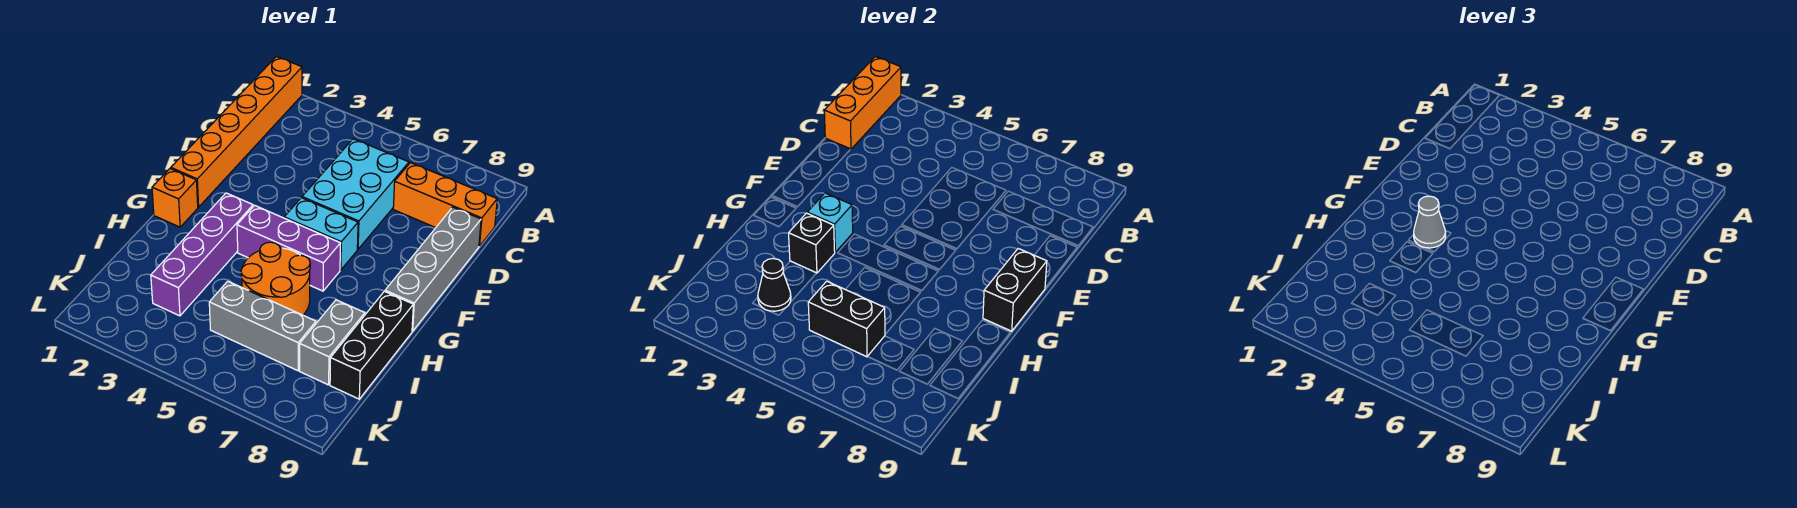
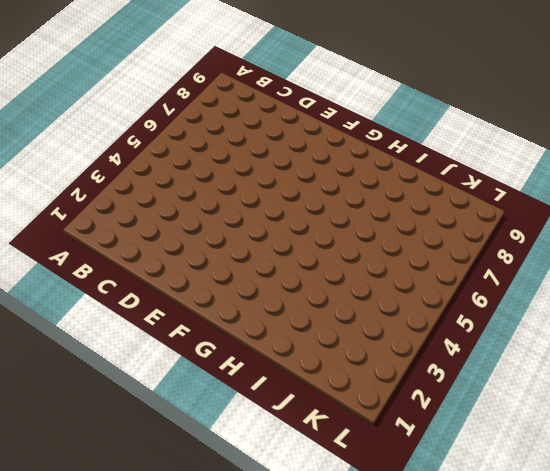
none -> orange brick A1:F1 level 1
none -> cyan brick C5:E6 level 1
none -> orange brick C7:C9 level 1

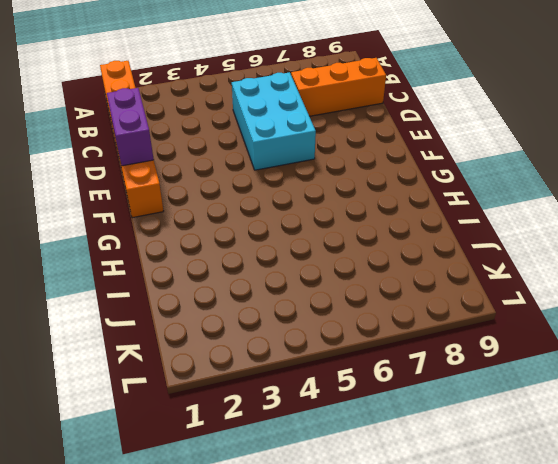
purple brick D1:E1 level 2 -> none
none -> grey brick D9:G9 level 1
none -> cyan brick F5:F6 level 1
none -> orange brick G1 level 1

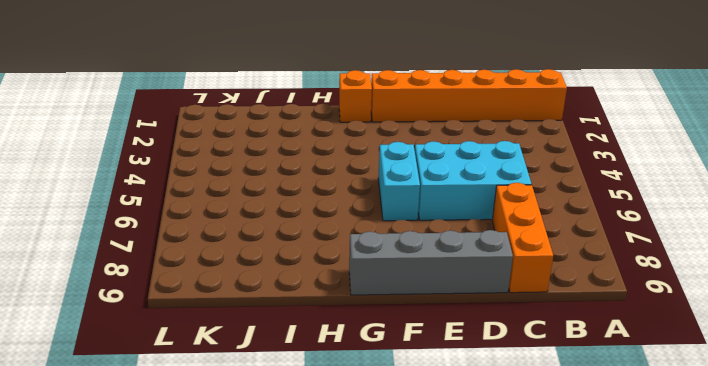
none -> purple brick G3:J3 level 1
none -> purple brick G4:G6 level 1
none -> orange round brick H5:I6 level 1

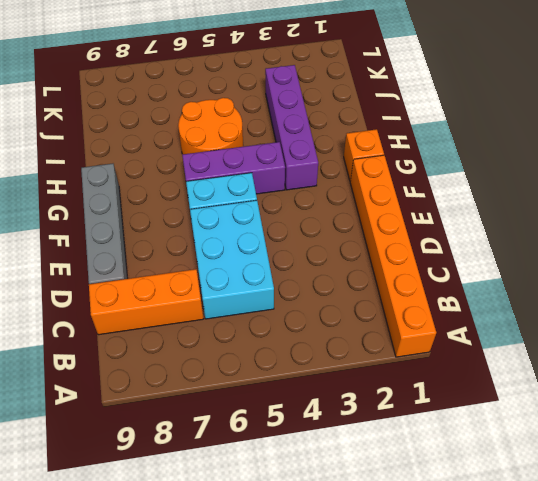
none -> black brick H9:J9 level 1
none -> grey brick I8:J8 level 1
none -> grey brick J5:J7 level 1

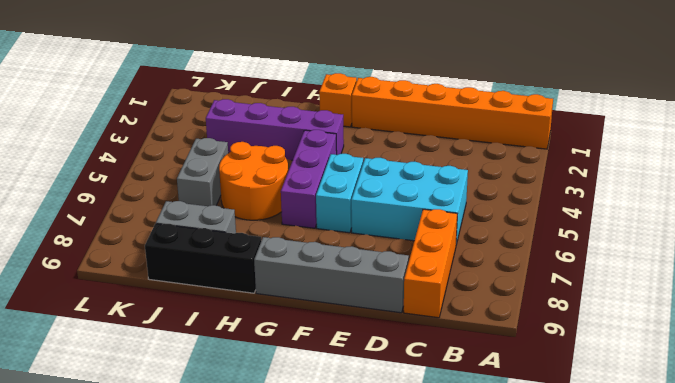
grey brick J5:J6 level 1 -> grey brick J5:J7 level 1
none -> orange brick A1:C1 level 2
none -> black brick F9:G9 level 2
none -> cyan brick G3 level 2

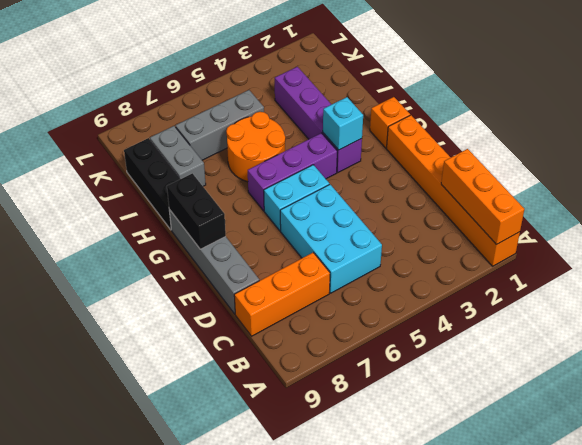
none -> black brick H3 level 2
none -> black cone J3 level 2
none -> black brick J5:J6 level 2

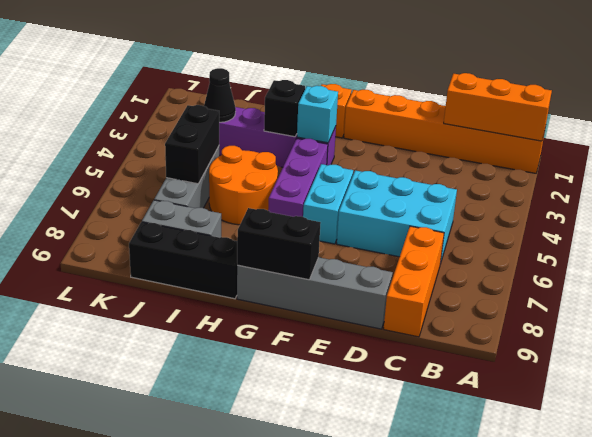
none -> grey cone G3 level 3

